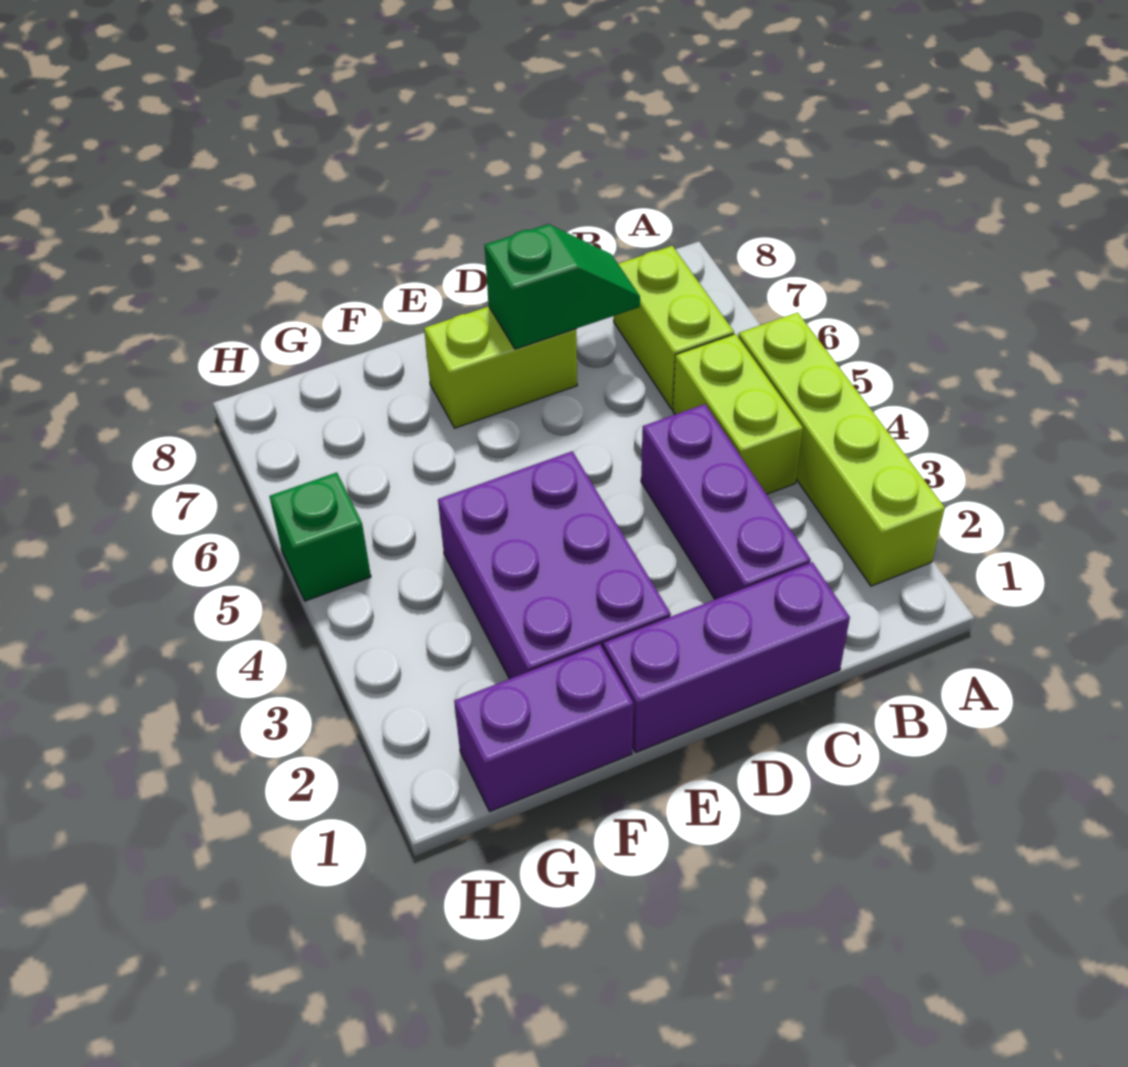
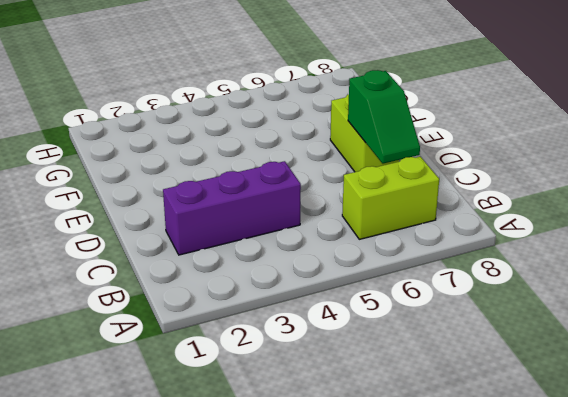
none -> lime brick A2:A5 level 1
none -> lime brick B4:B5 level 1

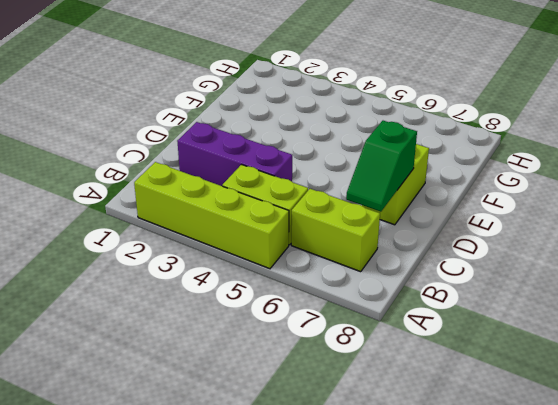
none -> purple brick C1:E1 level 1
none -> purple brick E2:F4 level 1

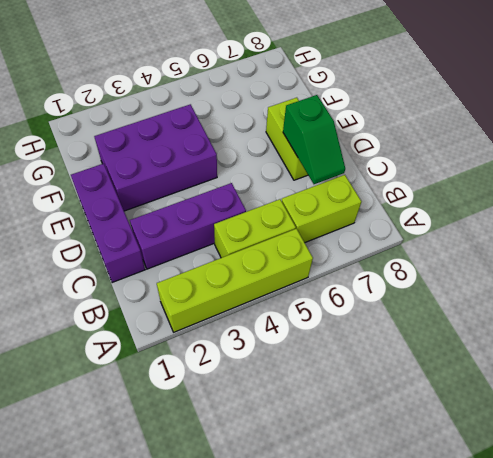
none -> purple brick F1:G1 level 1
none -> green brick H5 level 1

